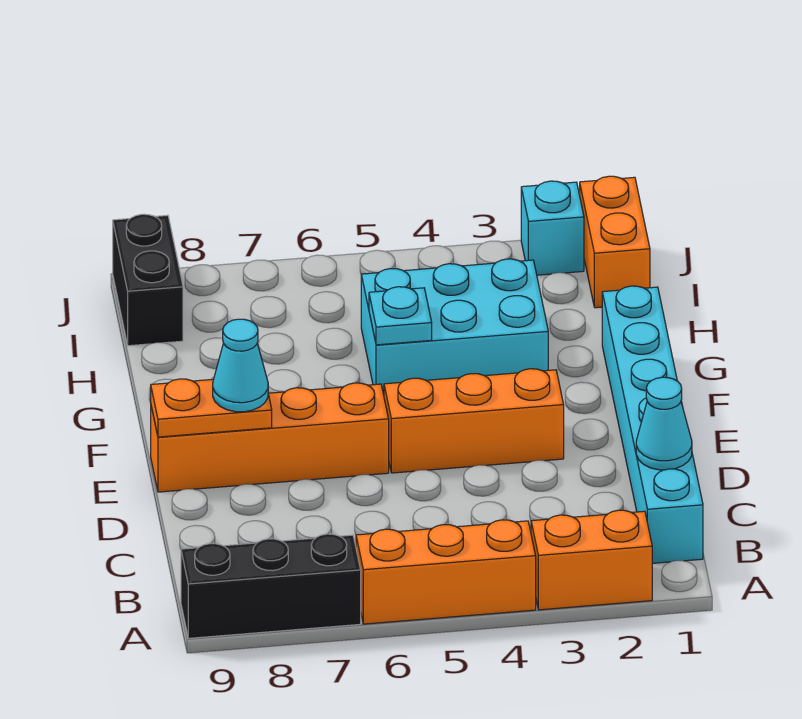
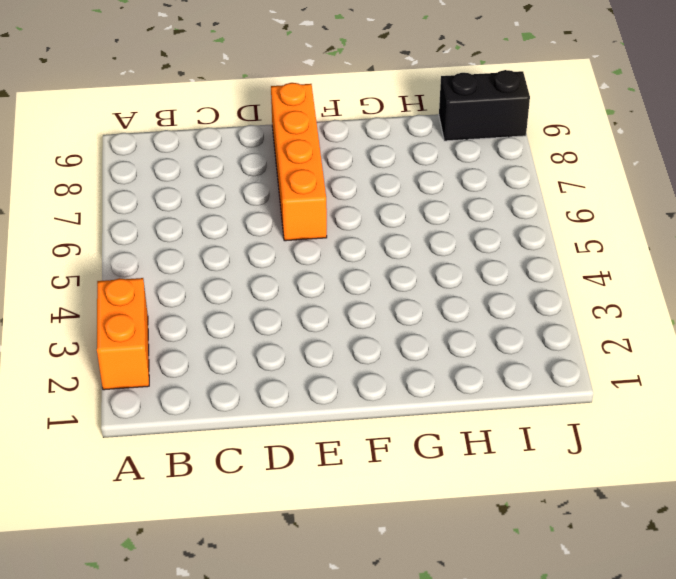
none -> orange brick A4:A6 level 1
none -> black brick A7:A9 level 1
none -> cyan brick B1:G1 level 1

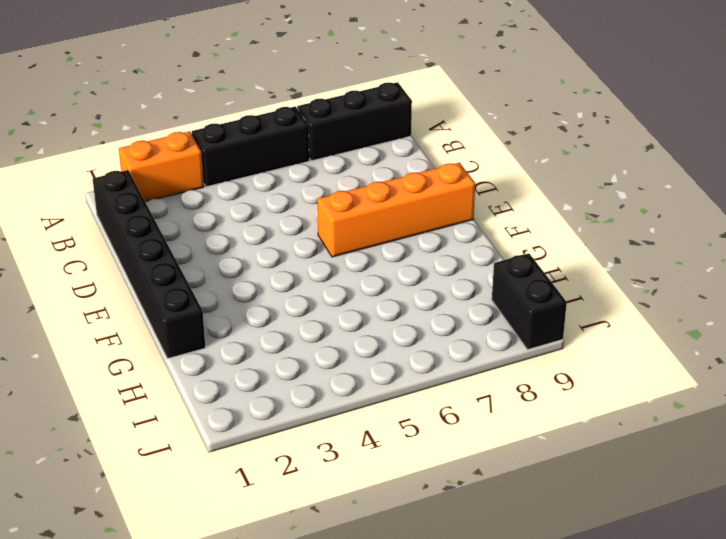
black brick A4:A6 level 1 -> orange brick A4:A6 level 1
black brick B1:G1 level 1 -> cyan brick B1:G1 level 1
none -> orange brick E3:E5 level 1
none -> cyan brick G3:H5 level 1
none -> orange brick I1:J1 level 1

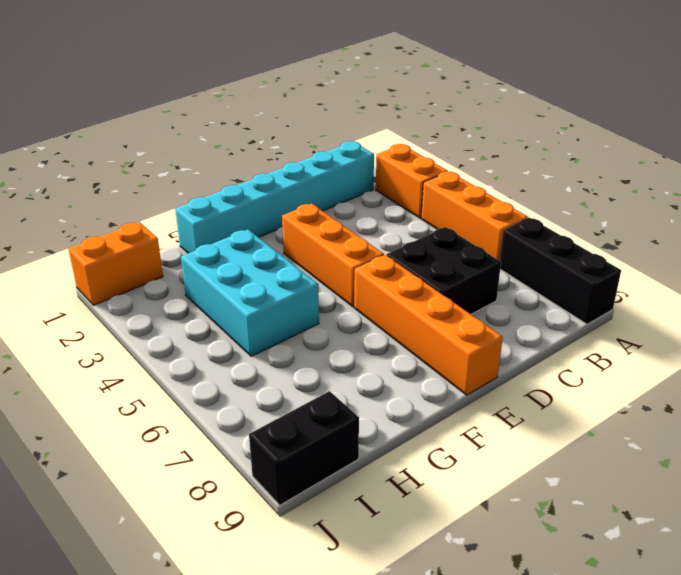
black brick C6:D7 level 1 -> none
none -> cyan brick J2 level 1
none -> cyan cone C1 level 2
none -> orange plate E8:E9 level 2

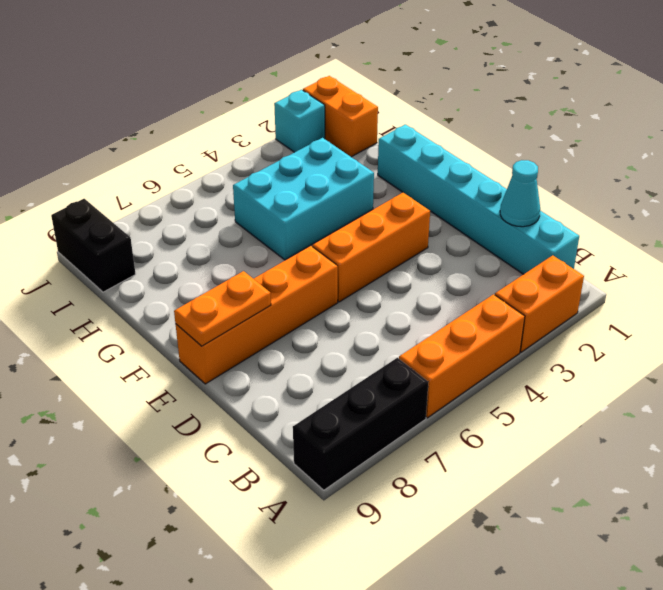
none -> cyan plate G5 level 2
none -> cyan cone E8 level 3

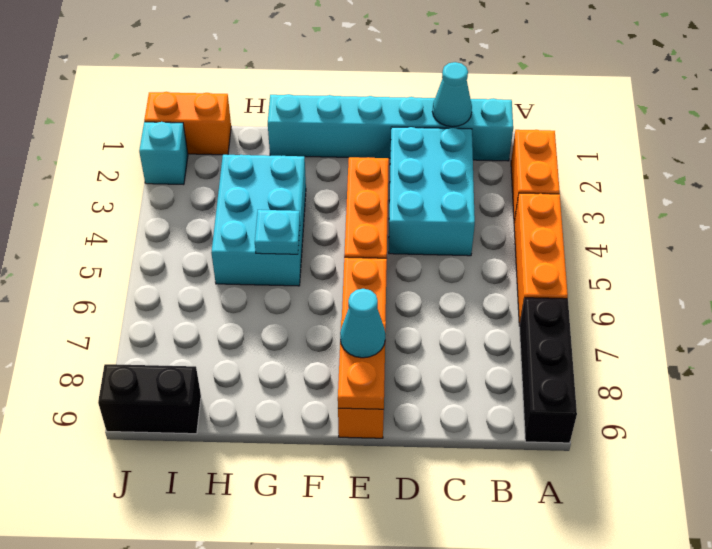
cyan brick C2:D4 level 1 -> none

